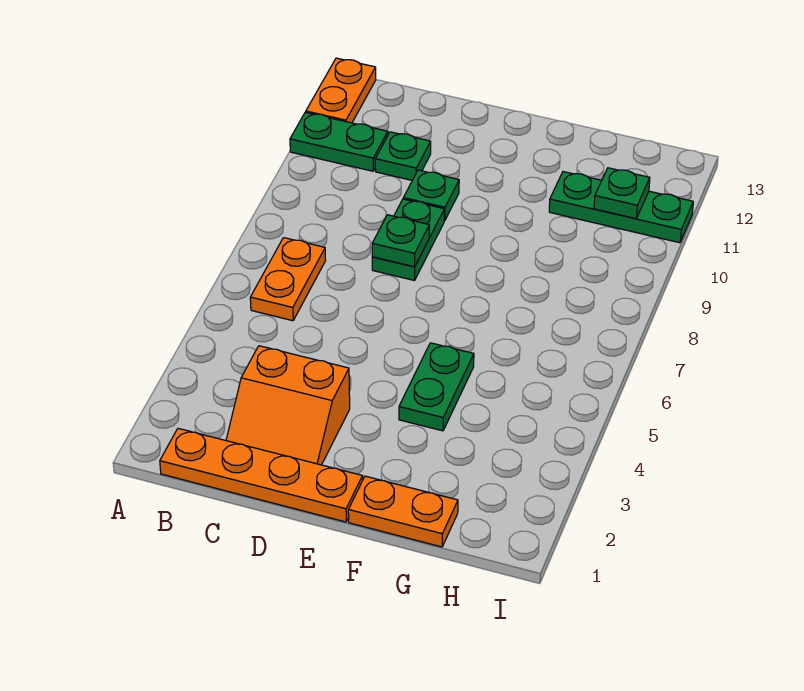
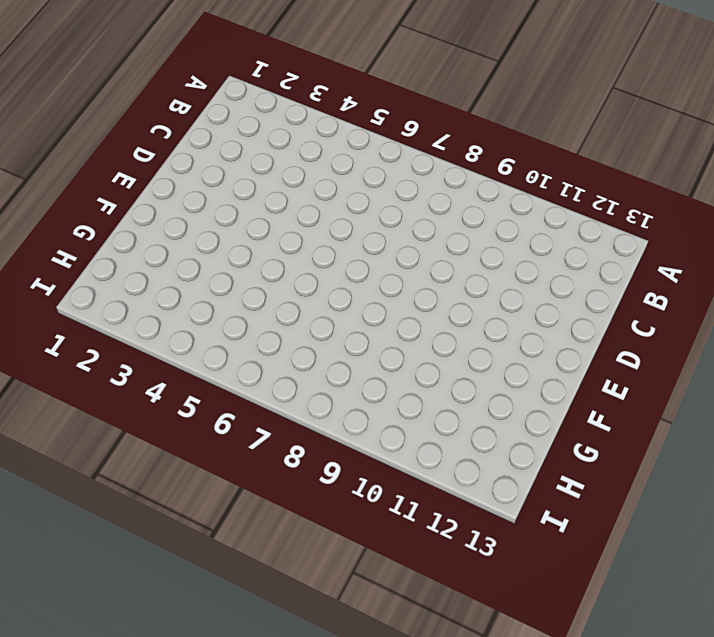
none -> green plate A11:B11 level 1
none -> orange plate A12:A13 level 1
none -> orange plate B1:E1 level 1

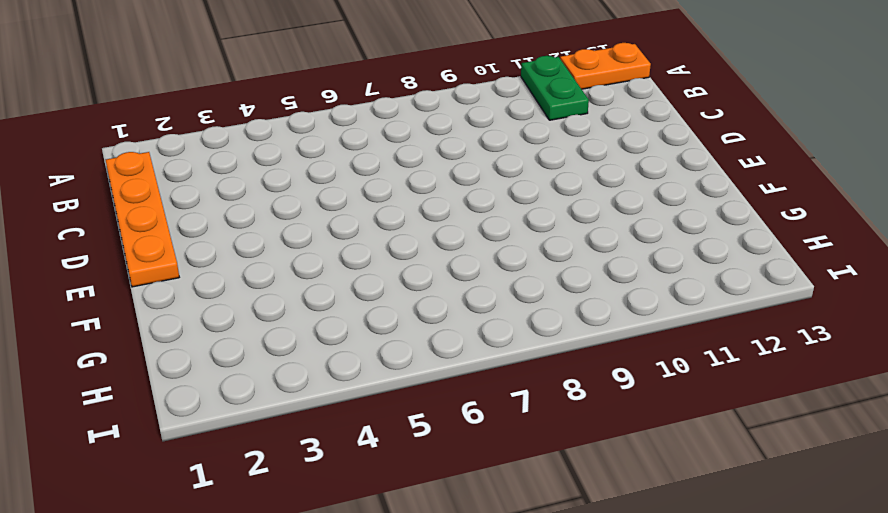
none -> orange plate B6:B7 level 1
none -> orange slope C2:D3 level 1 top 3
none -> green plate C11 level 1

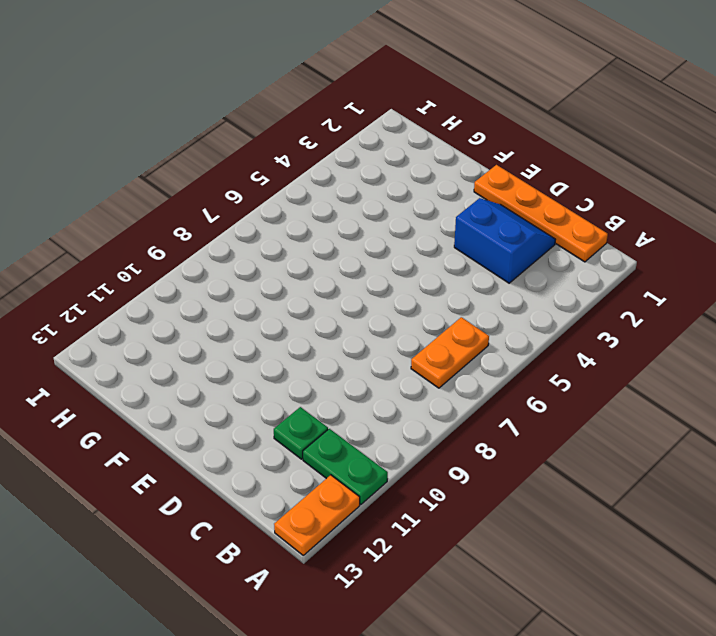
blue slope C2:D3 level 1 top 3 -> orange slope C2:D3 level 1 top 3
none -> green plate D8:D9 level 1
none -> green plate D10 level 1
none -> orange plate F1:G1 level 1

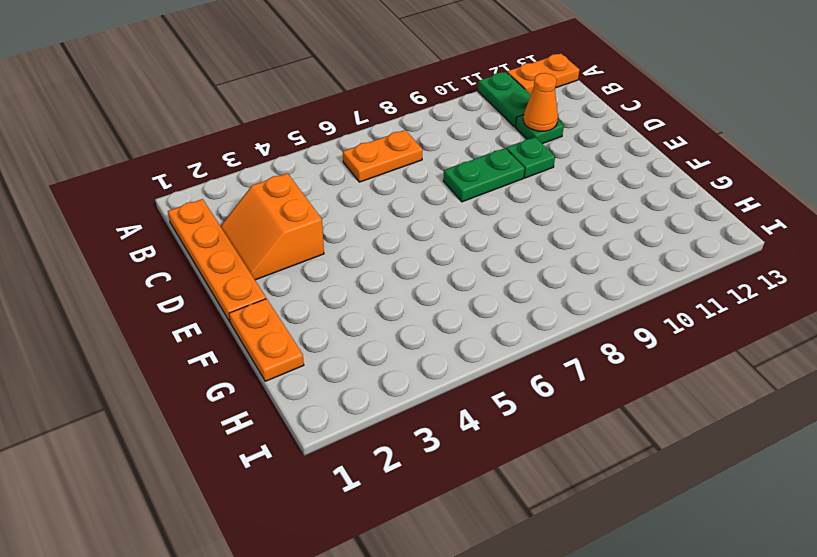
orange cone C11 level 2 -> none
none -> green plate F4:F5 level 1
none -> green plate G11:I11 level 1
none -> green plate D8 level 2

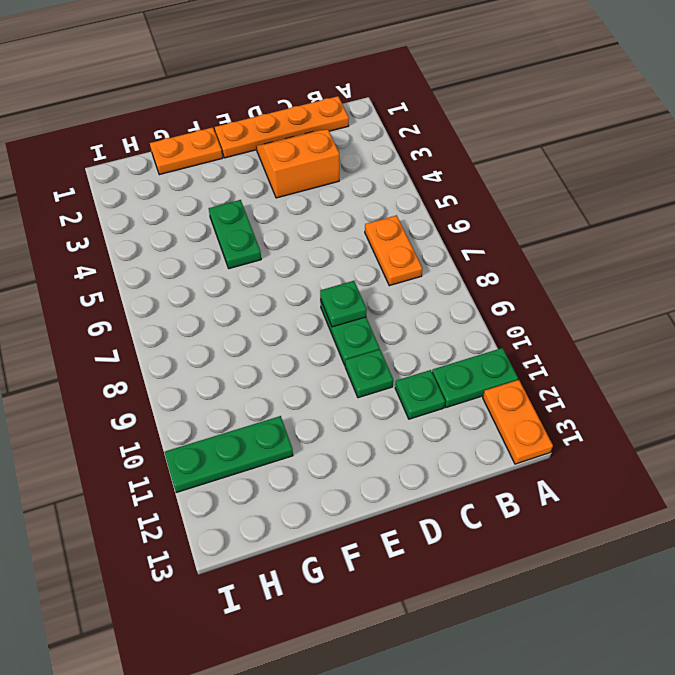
none -> green plate H11 level 2

